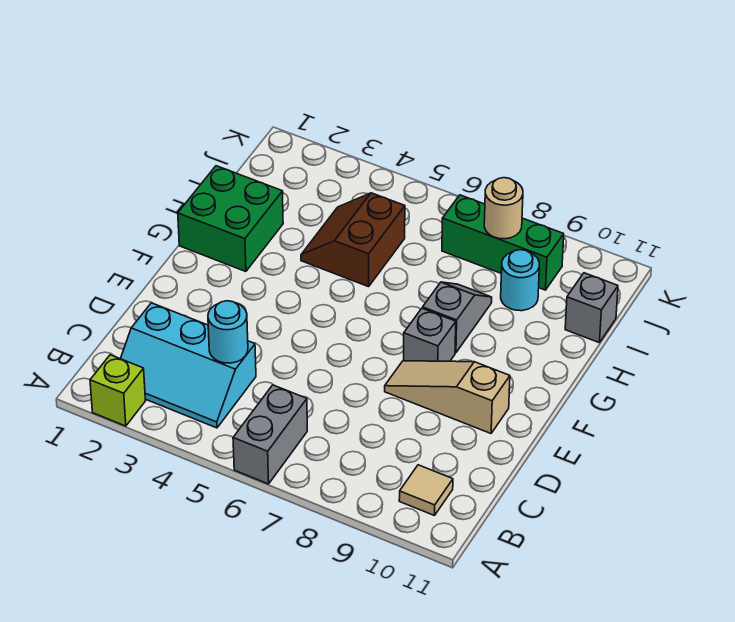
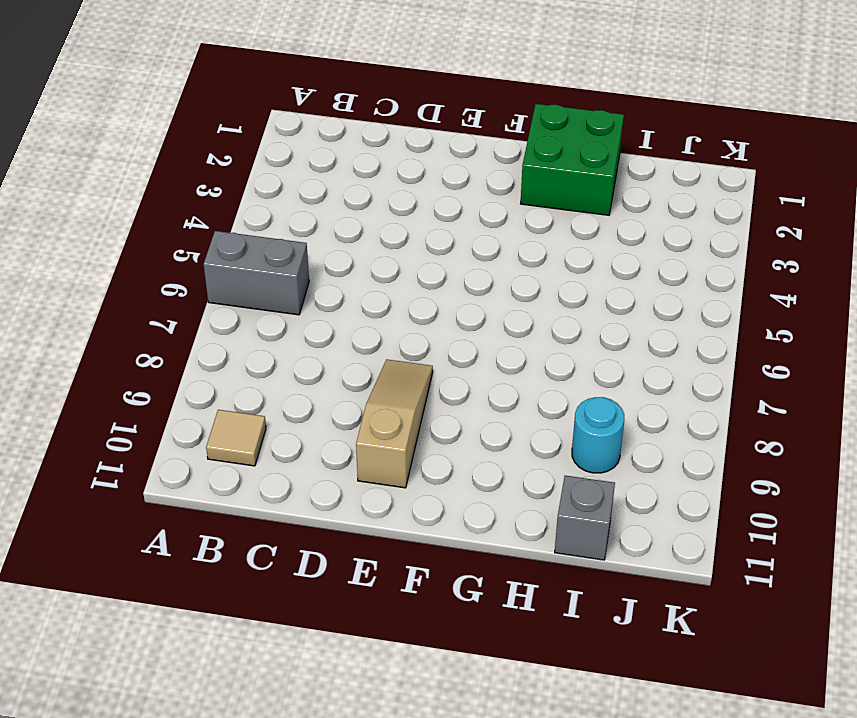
none -> lime brick A2 level 1
none -> cyan slope B2:C4 level 1 top C
none -> grey brick F8 level 1

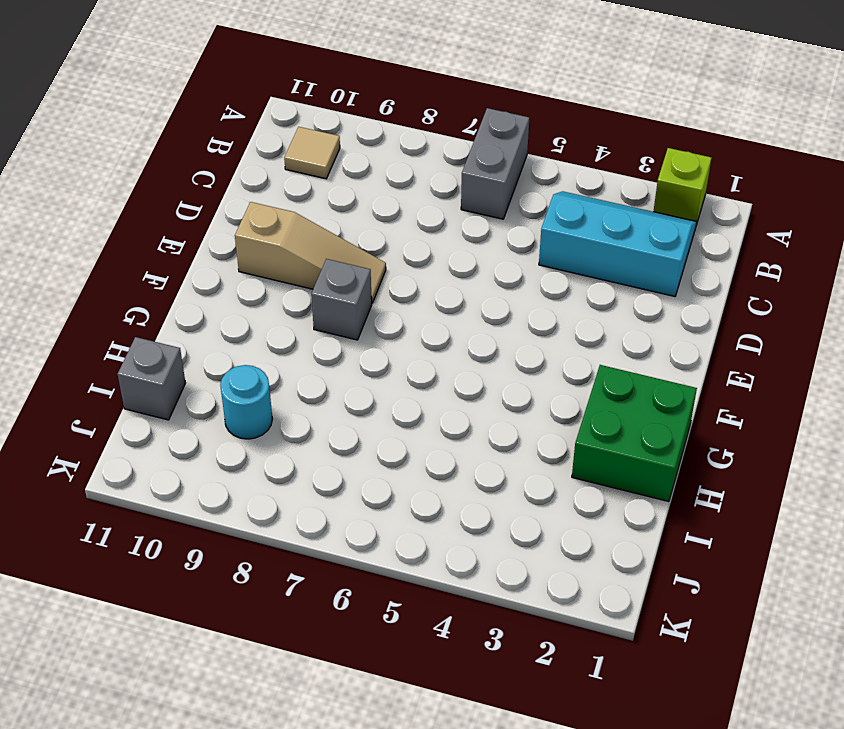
none -> grey slope G8:H8 level 1 top G
none -> brown slope H4:I5 level 1 top 5
none -> green brick J7:J9 level 1

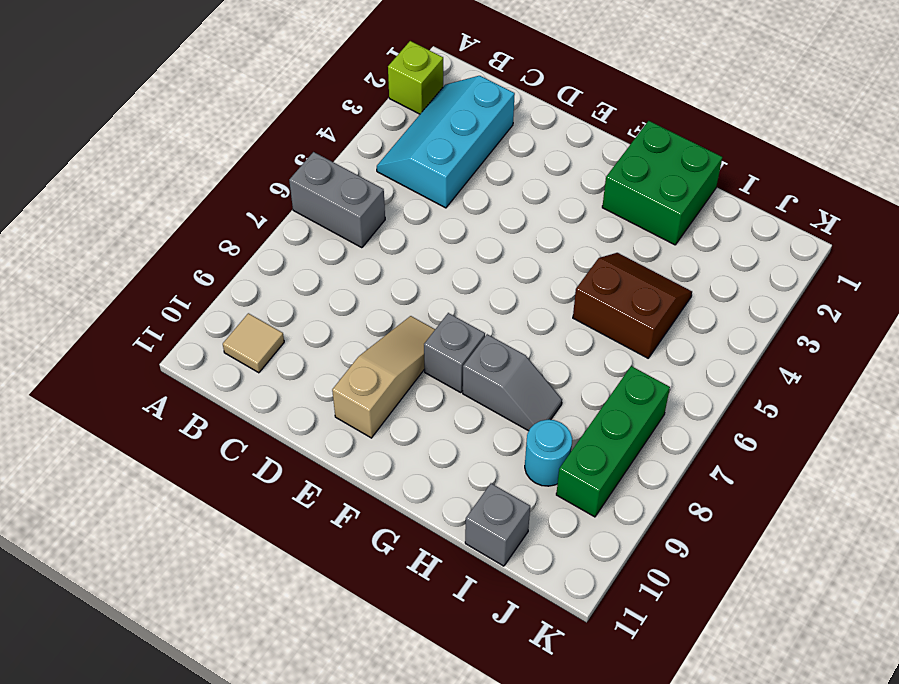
none -> cyan round brick C4 level 2
none -> tan round brick J8 level 2

